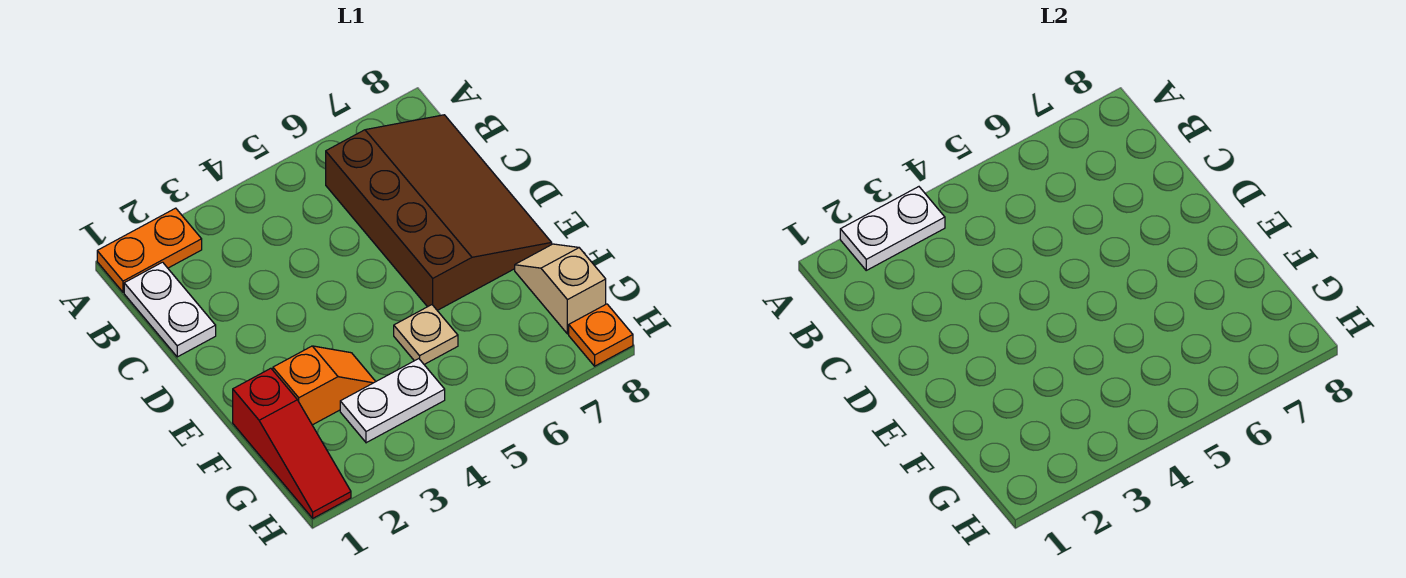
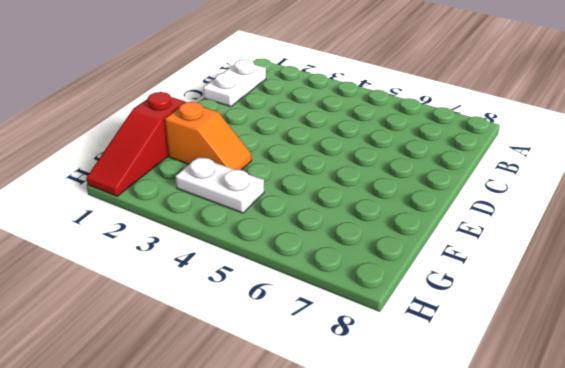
none -> orange plate A1:A2 level 1
none -> brown slope B6:E8 level 1 top 6

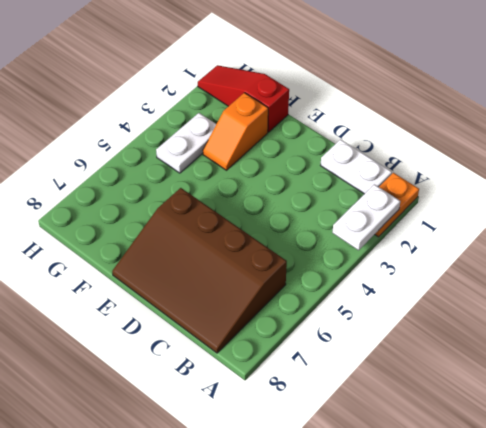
none -> tan plate F5 level 1
none -> tan slope F8:G8 level 1 top G

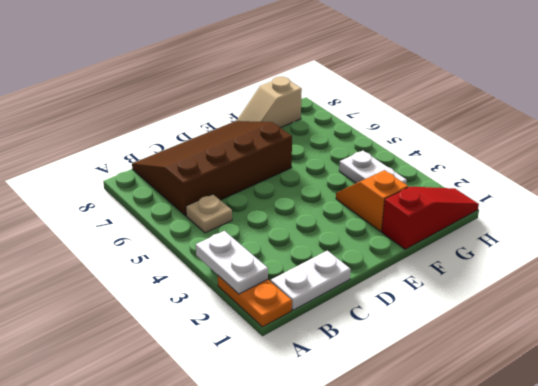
tan plate B5 level 1 -> tan plate F5 level 1
none -> orange plate H8 level 1

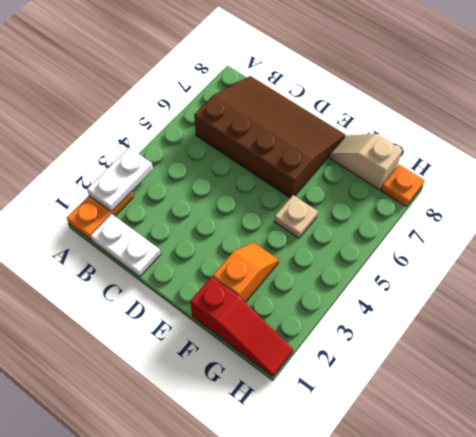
none -> white plate G3:G4 level 1

